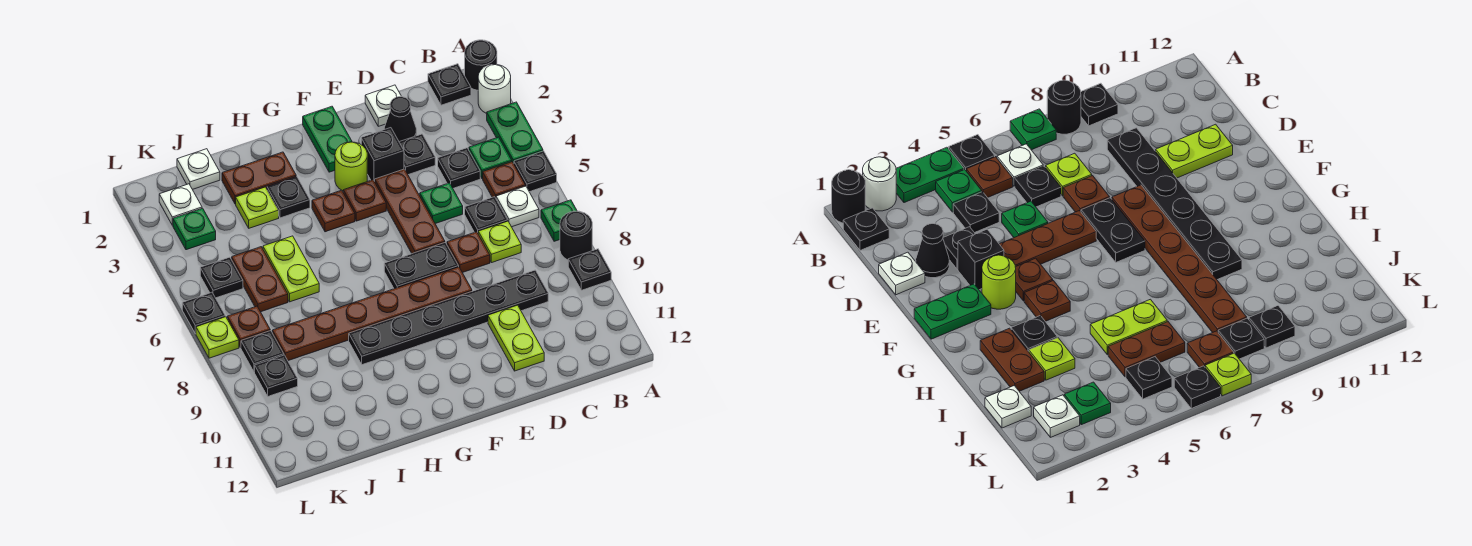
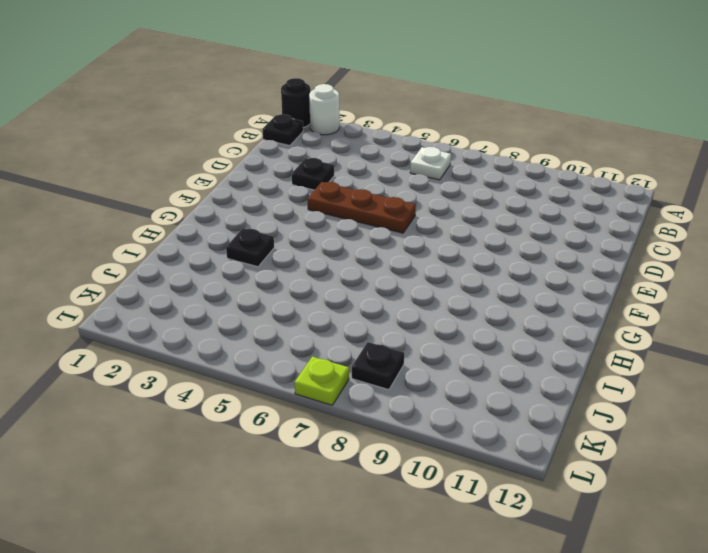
none -> green plate A3:A4 level 1
none -> black plate A5 level 1
none -> green plate A7 level 1
none -> black round brick A8 level 1

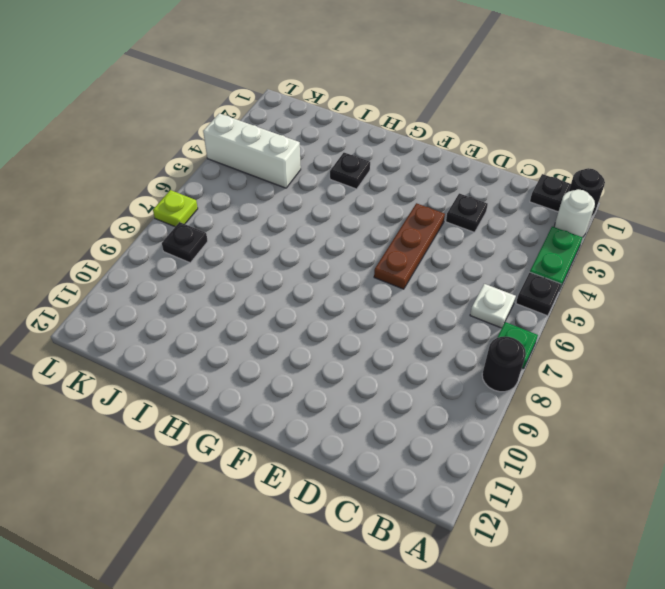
white brick J4:L4 level 1 -> none
none -> black plate A9 level 1
none -> green plate B4 level 1
none -> brown plate B5 level 1
none -> black plate C4 level 1

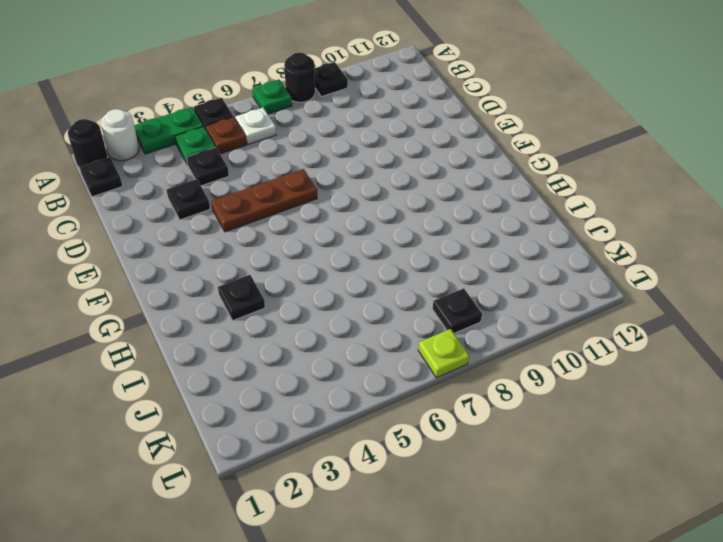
none -> black plate C6 level 1
none -> lime plate C7 level 1
none -> black plate C9:H9 level 1
none -> white plate D1 level 1

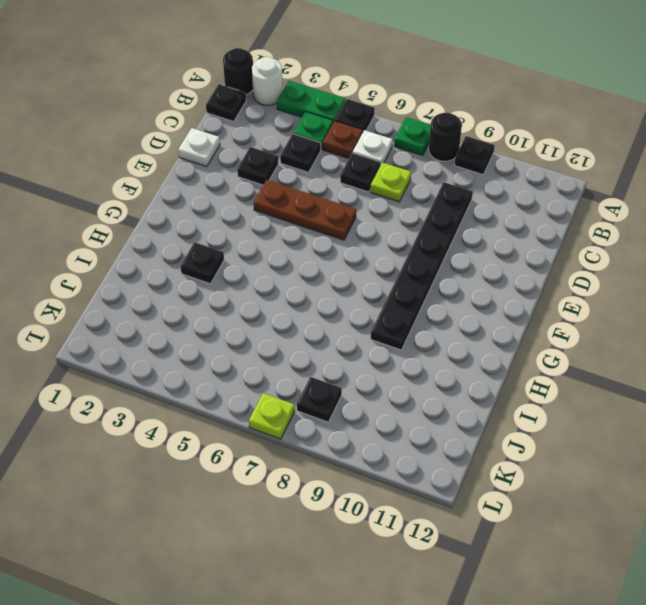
none -> black cone D2 level 1
none -> green plate D5 level 1
none -> brown plate D7 level 1
none -> lime plate D10:D11 level 1

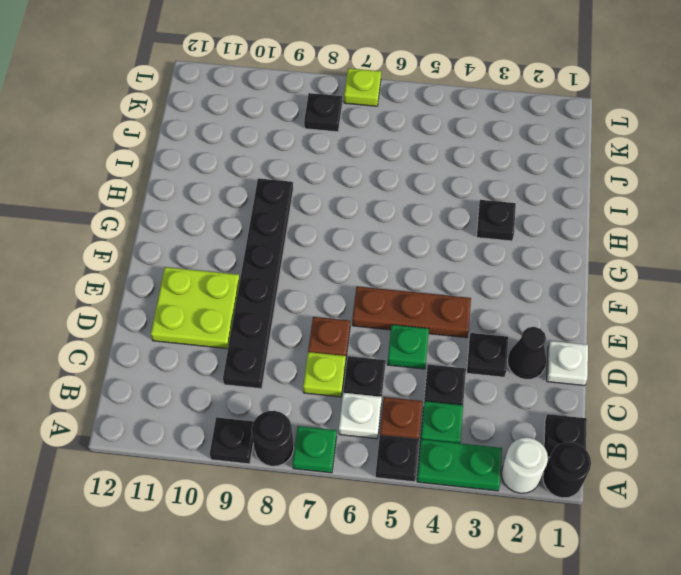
lime plate D10:E11 level 1 -> lime plate D10:D11 level 1
none -> black brick E3 level 1
none -> black plate E7:F7 level 1
none -> brown plate E8:J8 level 1
none -> green plate F1:F2 level 1

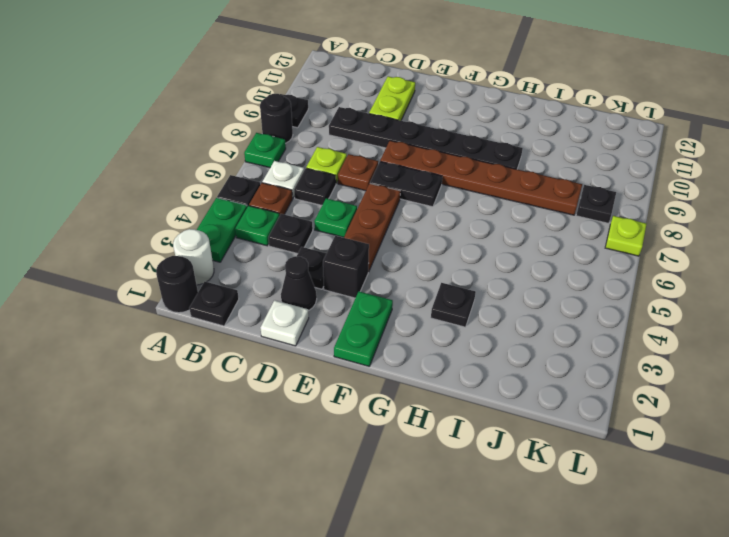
none -> lime round brick F3 level 1
none -> brown plate F4 level 1
none -> brown plate G4 level 1
none -> brown plate H2:I2 level 1

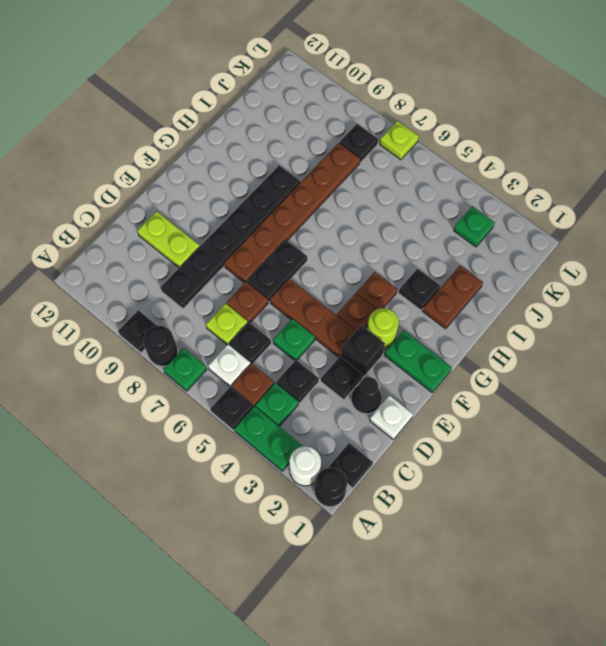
none -> lime plate I3 level 1
none -> lime plate I5:I6 level 1
none -> white plate J1 level 1
none -> brown plate J5:J6 level 1

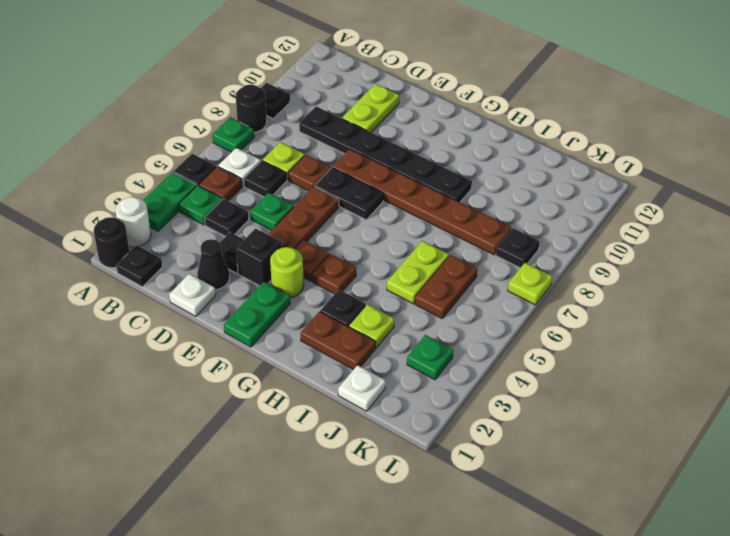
none -> white plate K2 level 1
none -> black plate K5 level 1
none -> brown plate K7 level 1
none -> black plate K9 level 1

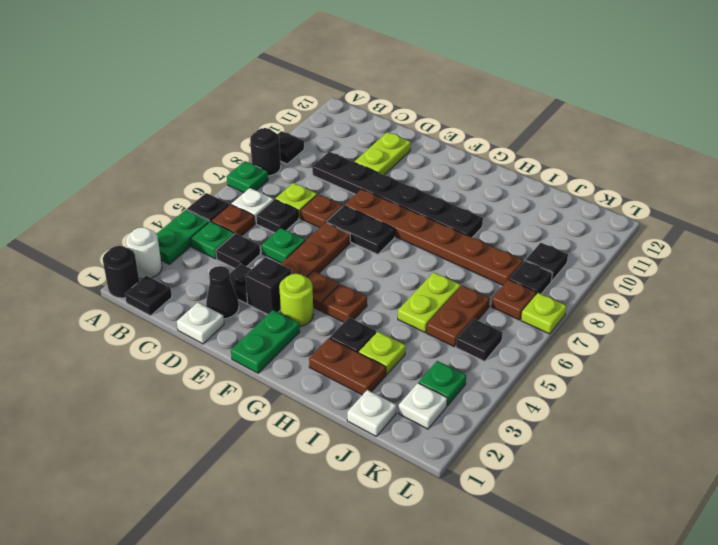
none -> black plate L6 level 1

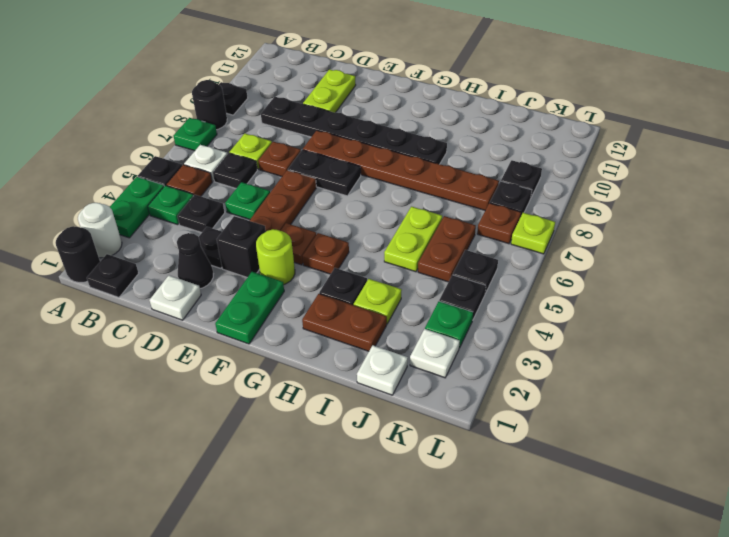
black plate K4 level 1 -> black plate L6 level 1

